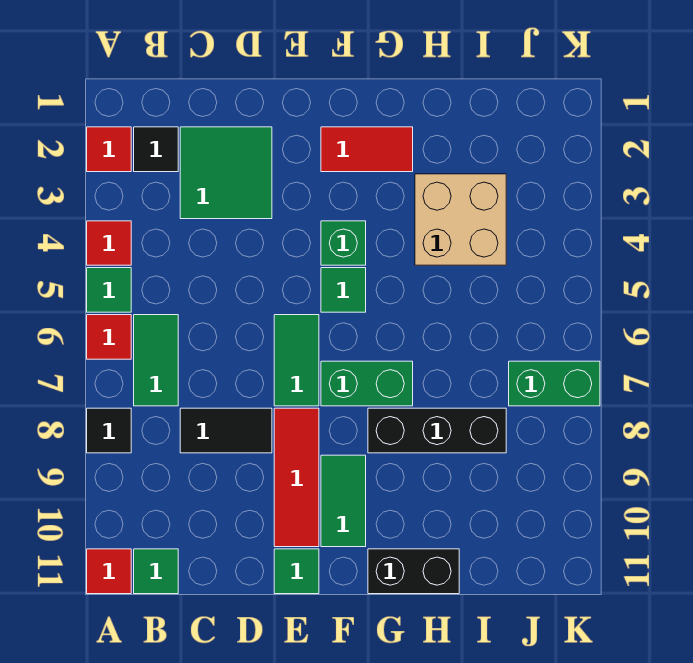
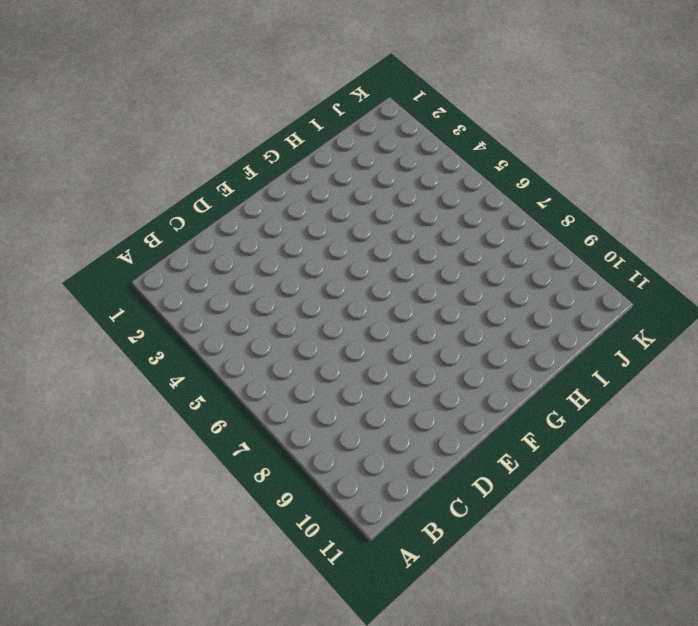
none -> red tile A2 level 1
none -> red tile A4 level 1
none -> green tile A5 level 1

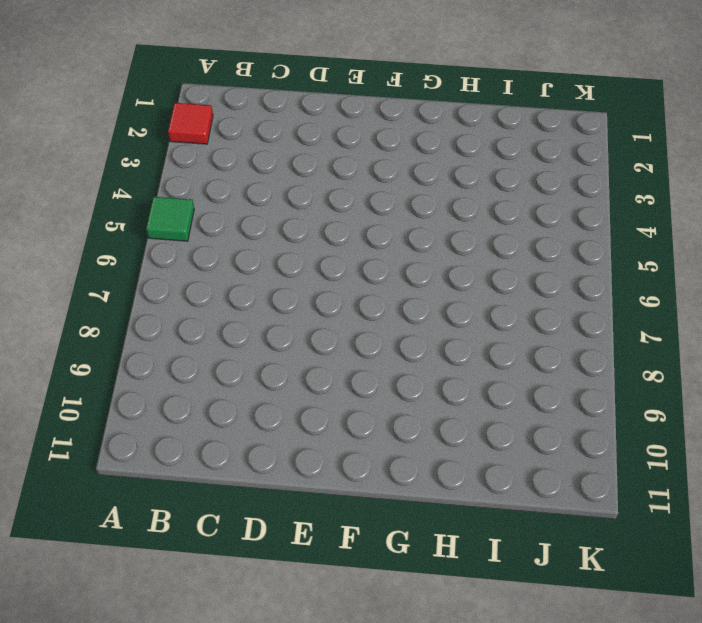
none -> red tile A4 level 1
none -> red tile A6 level 1
none -> black tile A8 level 1

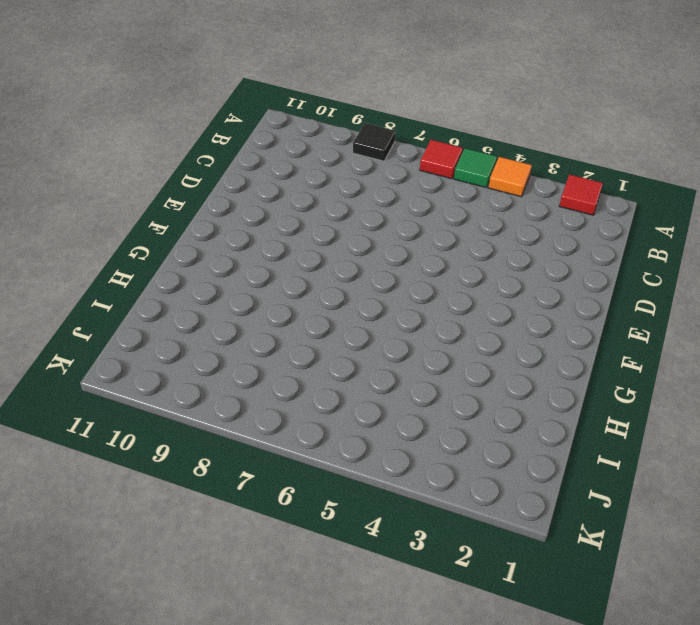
orange tile A4 level 1 -> red tile A4 level 1
none -> red tile A11 level 1
none -> black tile B2 level 1
none -> green tile B6:B7 level 1

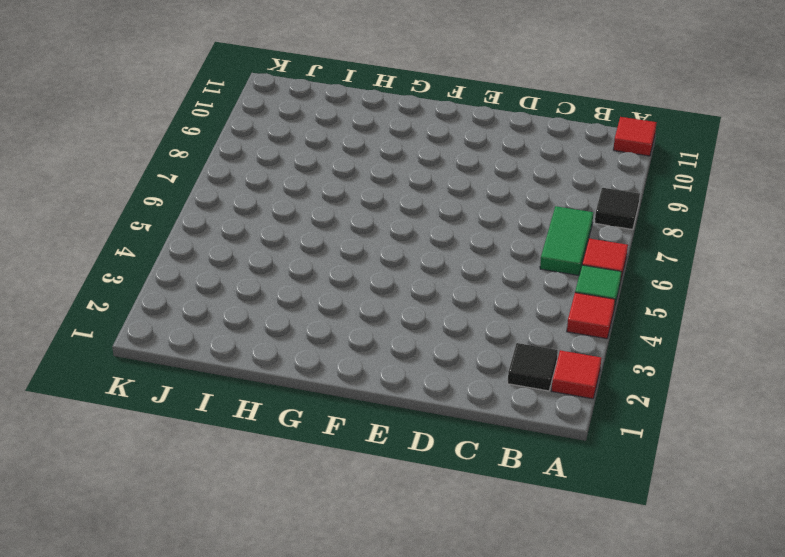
none -> green tile B11 level 1
none -> green tile C2:D3 level 1
none -> black tile C8:D8 level 1

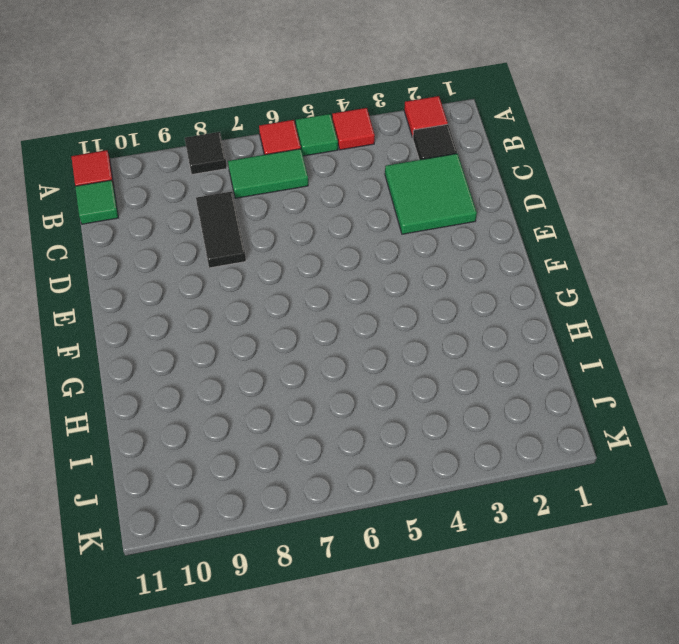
none -> green tile E6:E7 level 1
none -> red tile E8:E10 level 1
none -> green tile E11 level 1

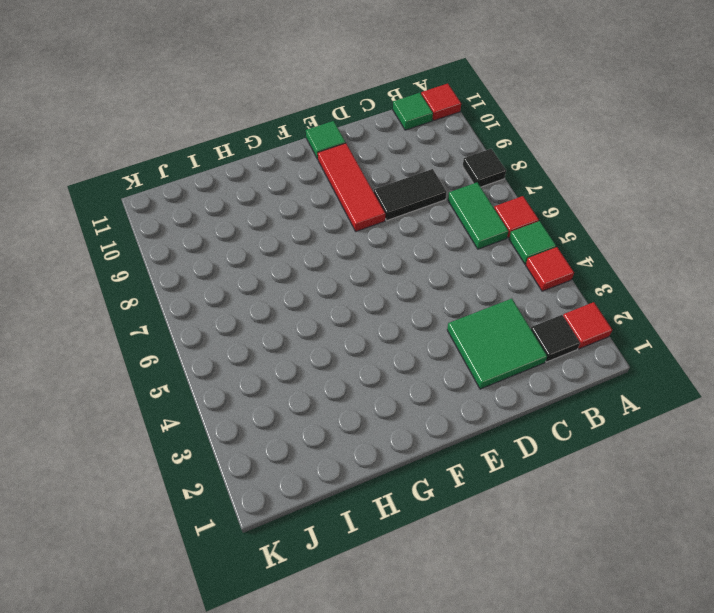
none -> green tile E6:E7 level 1
none -> red tile F2:G2 level 1
none -> green brick F4 level 1

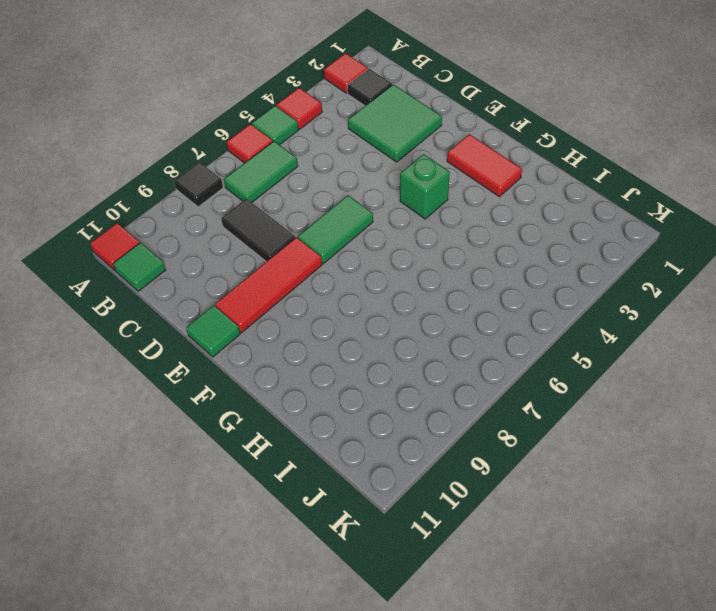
none -> green tile F5 level 1
none -> green brick F7:G7 level 1
none -> green tile F9:F10 level 1

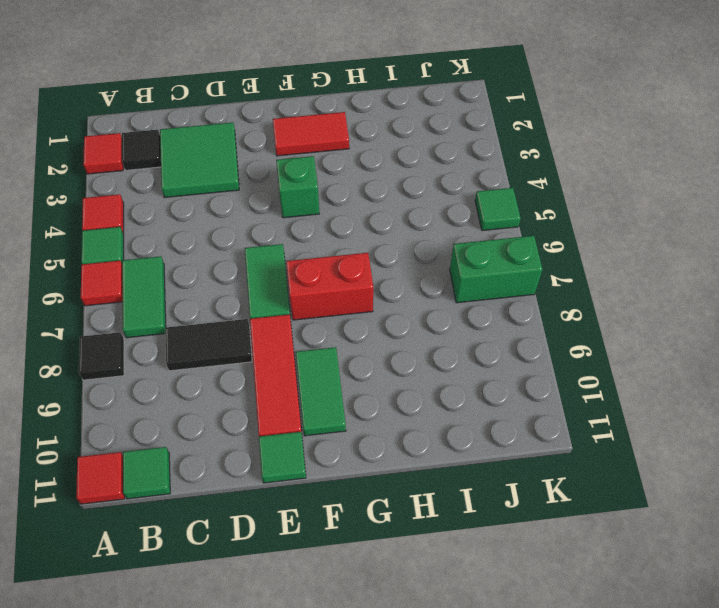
red brick F7:G7 level 1 -> green brick F7:G7 level 1
green tile K5 level 1 -> green tile F5 level 1
none -> black brick G8:I8 level 1
none -> black brick G11:H11 level 1
none -> tan brick H3:I4 level 1

